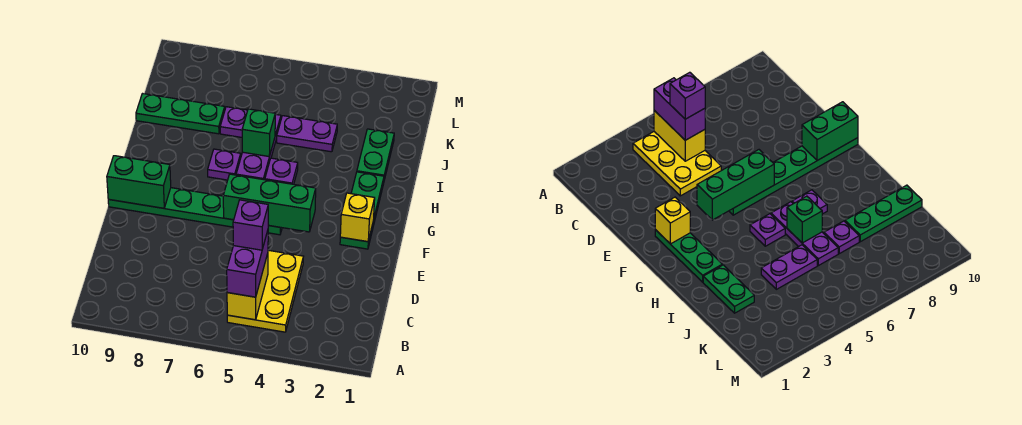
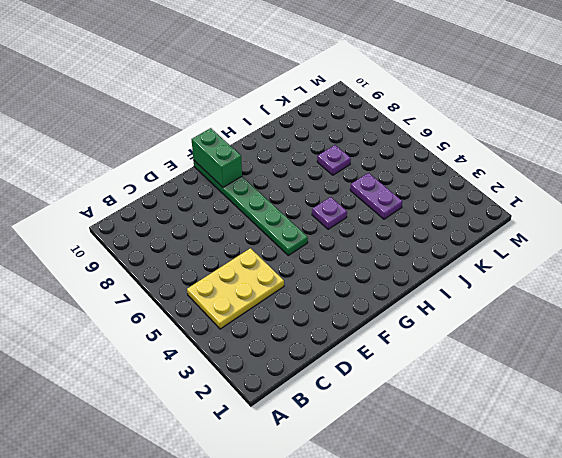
none -> green plate F2:H2 level 1
none -> purple plate H6:J6 level 1
none -> purple plate H7 level 1

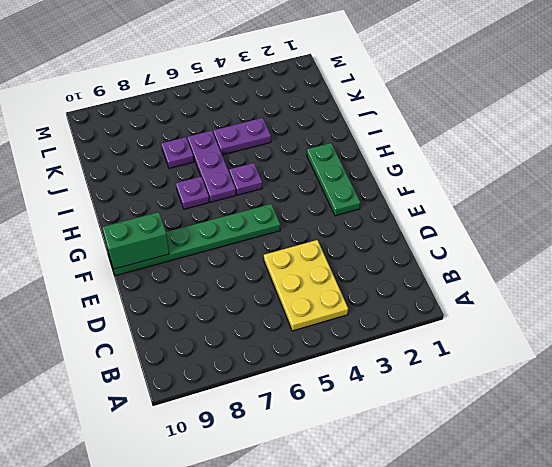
none -> green plate I2:J2 level 1
none -> green plate J8:J10 level 1
none -> yellow brick B5:C5 level 2

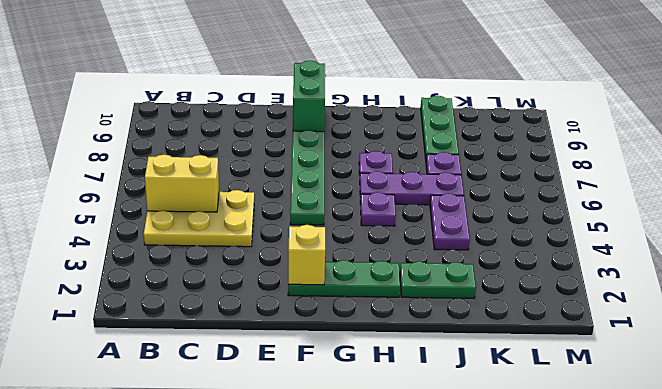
none -> green brick F4:F6 level 2
none -> green brick I6 level 2
none -> purple brick B5:C5 level 3

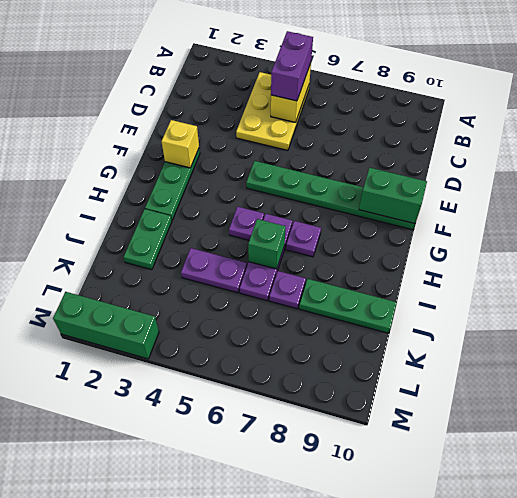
green brick M1:M3 level 1 -> green brick F4:F6 level 2
none -> purple brick C5 level 4

